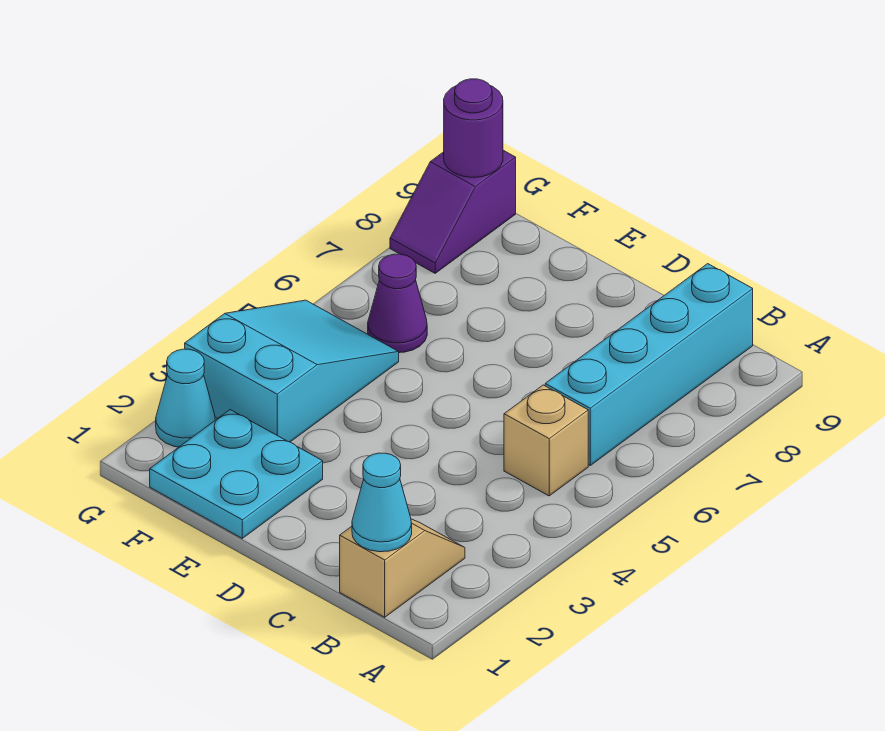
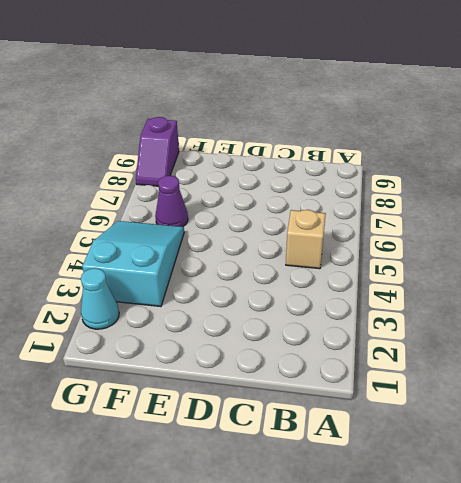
none -> tan slope B1:B2 level 1 top 1
none -> cyan brick B6:B9 level 1

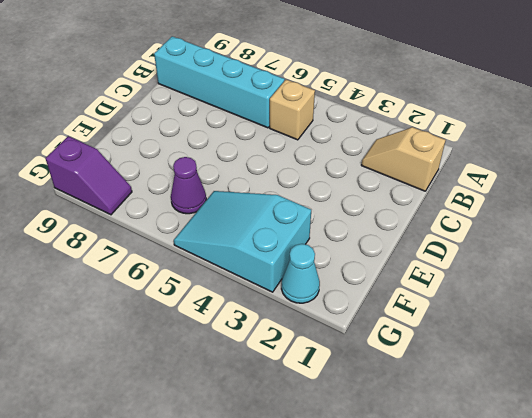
none -> cyan plate E1:F2 level 1
none -> cyan cone B1 level 2

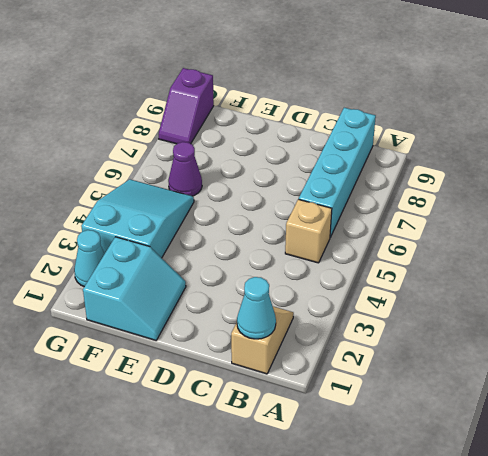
cyan slope E1:F2 level 1 top F -> cyan plate E1:F2 level 1
none -> purple round brick G9 level 2

